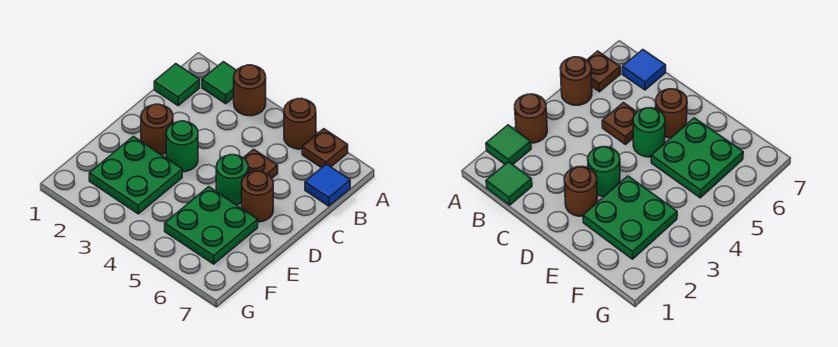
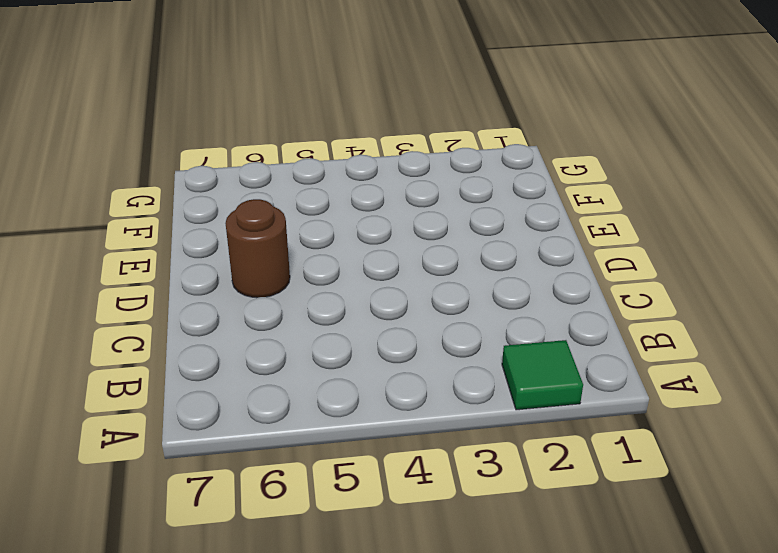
none -> brown round brick A3 level 1
none -> brown round brick A5 level 1
none -> brown plate A6 level 1

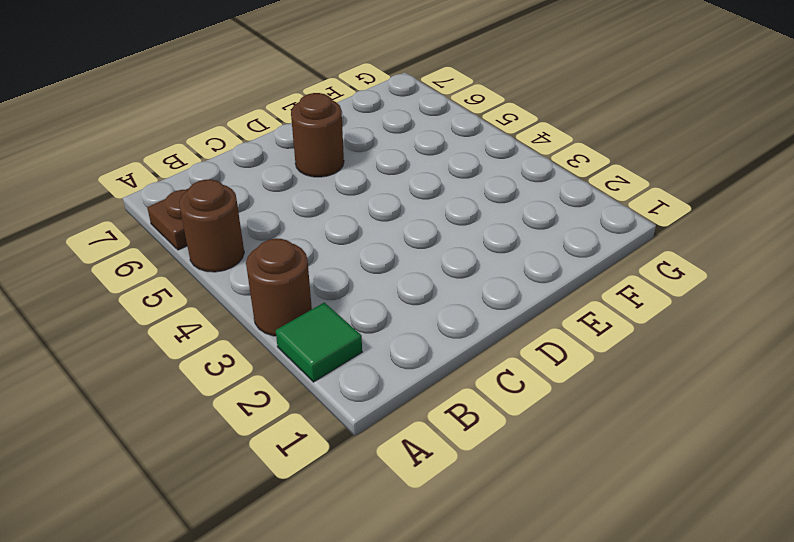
none -> green tile B1 level 1
none -> blue tile B7 level 1
none -> brown plate C5 level 1

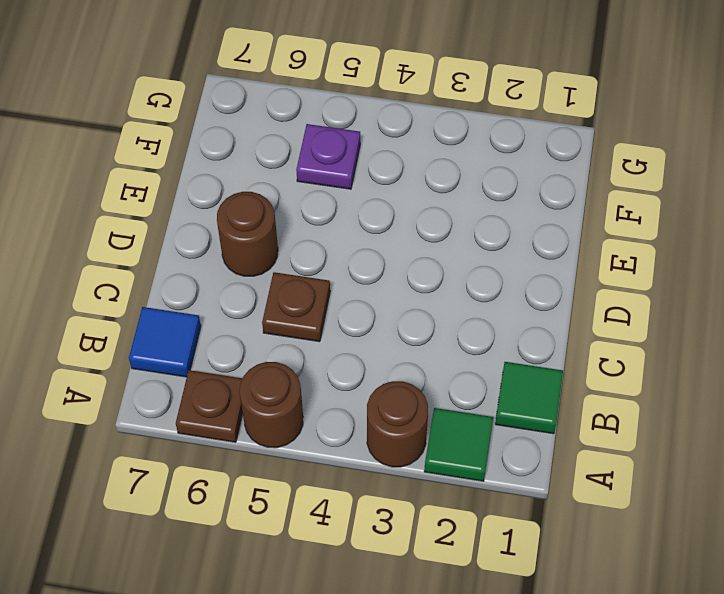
purple plate F5 level 1 -> green plate E5:F6 level 1
none -> brown round brick D2 level 1
none -> green round brick D3 level 1
none -> green round brick D5 level 1

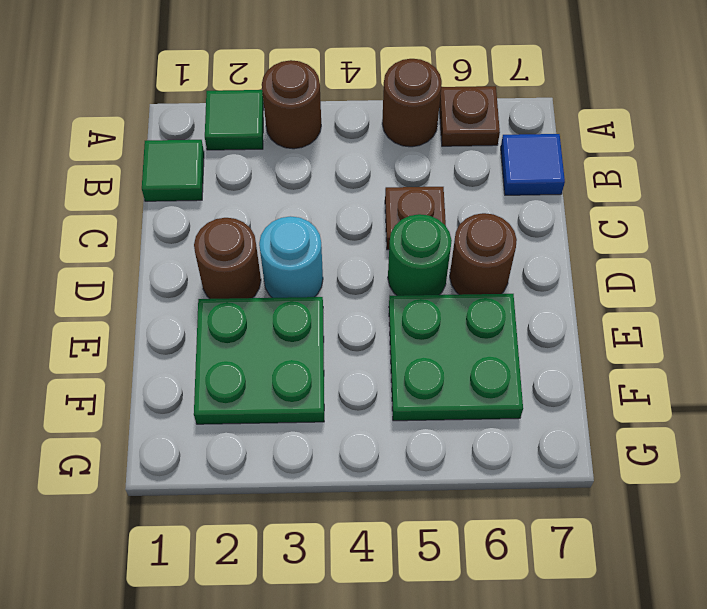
cyan round brick D3 level 1 -> green round brick D3 level 1

